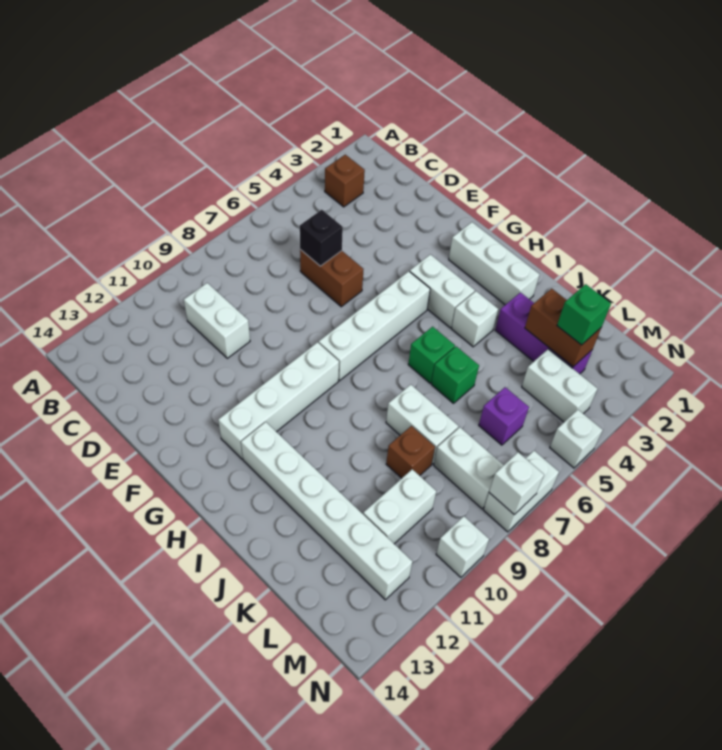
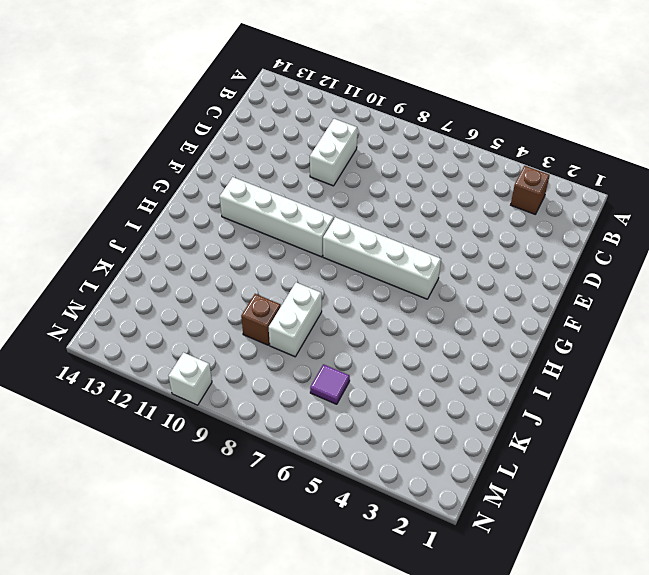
purple tile L6 level 1 -> purple brick L6 level 1
none -> brown brick D6:E6 level 1
none -> white brick G2:I2 level 1
none -> white brick G4:H4 level 1

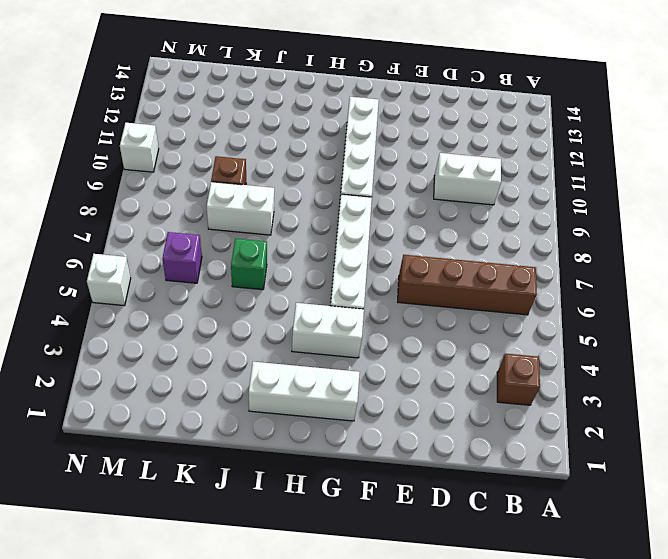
brown brick B6:E6 level 1 -> brown brick D6:E6 level 1
none -> white brick H12:M12 level 1
none -> white brick I4 level 1
none -> green brick I6 level 1

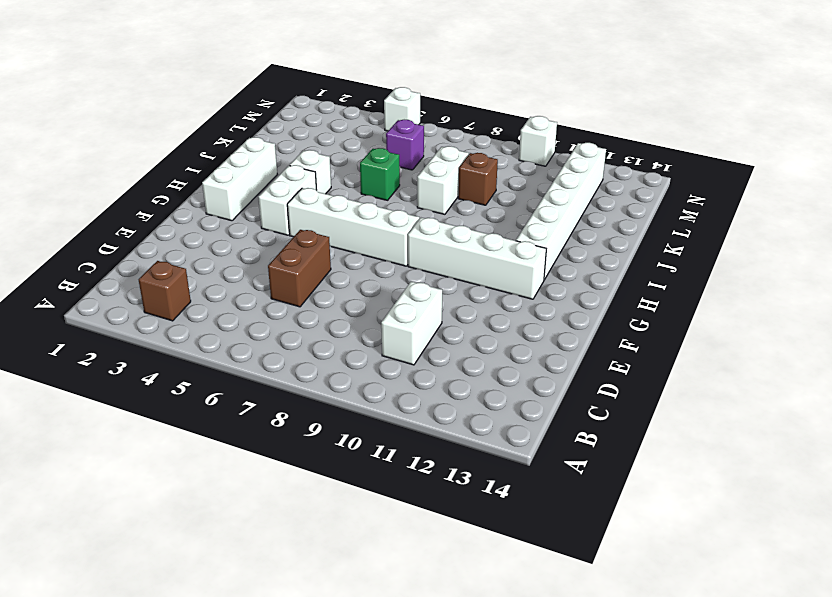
none -> green brick I6 level 1
none -> purple brick J3:L3 level 1
none -> white brick L4:M4 level 1

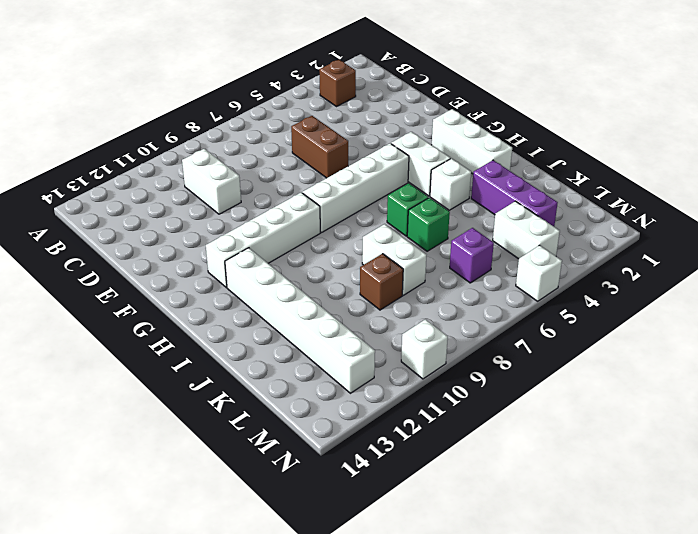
none -> white brick L8:M8 level 1
none -> white brick L10:L11 level 1
none -> white brick N7:N8 level 1

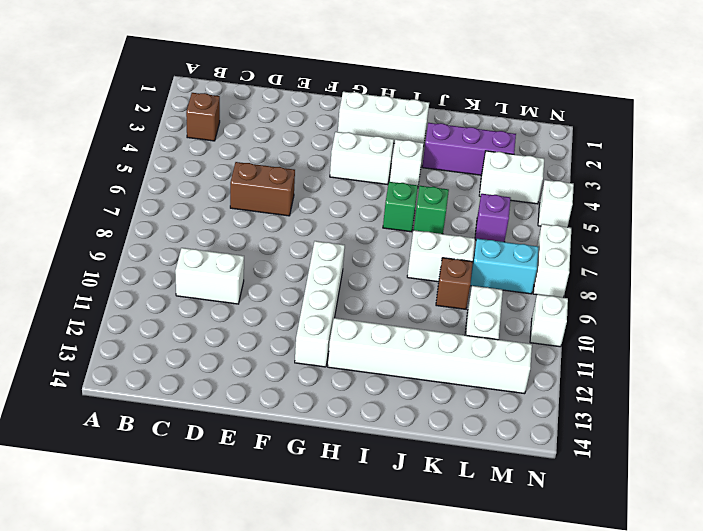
cyan brick L8:M8 level 1 -> white brick L8:M8 level 1
none -> white brick G5:G8 level 1
none -> black brick D6 level 2
none -> brown brick K3:L3 level 2

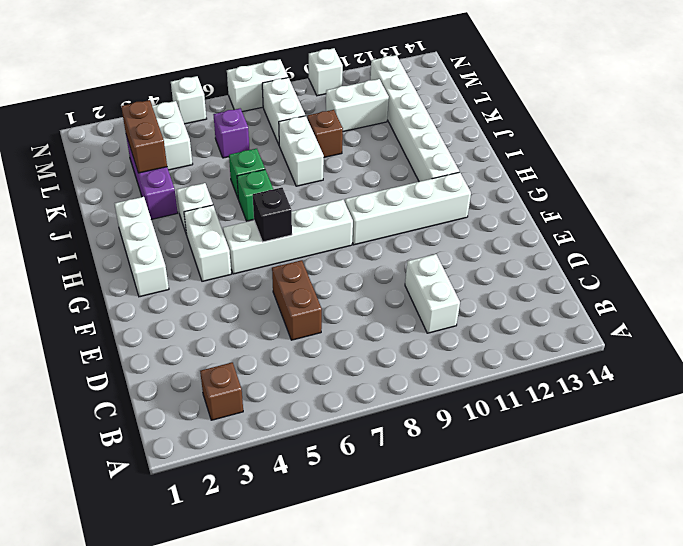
black brick G6 level 2 -> black brick D6 level 2
none -> white brick N8 level 2
none -> green brick L3 level 3

